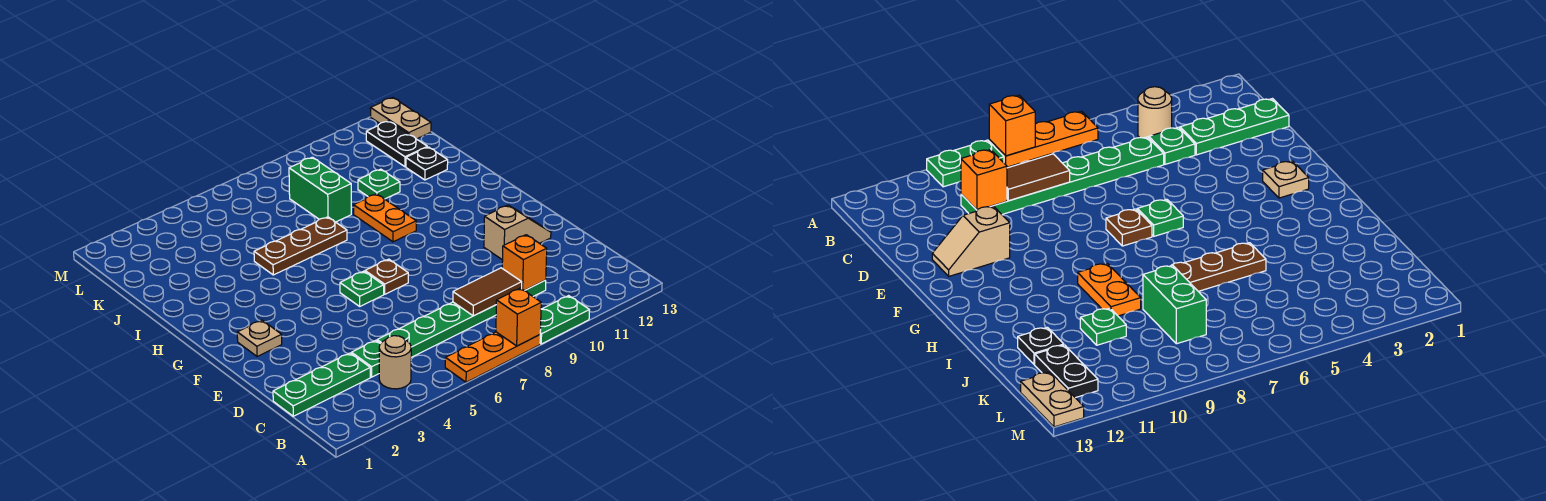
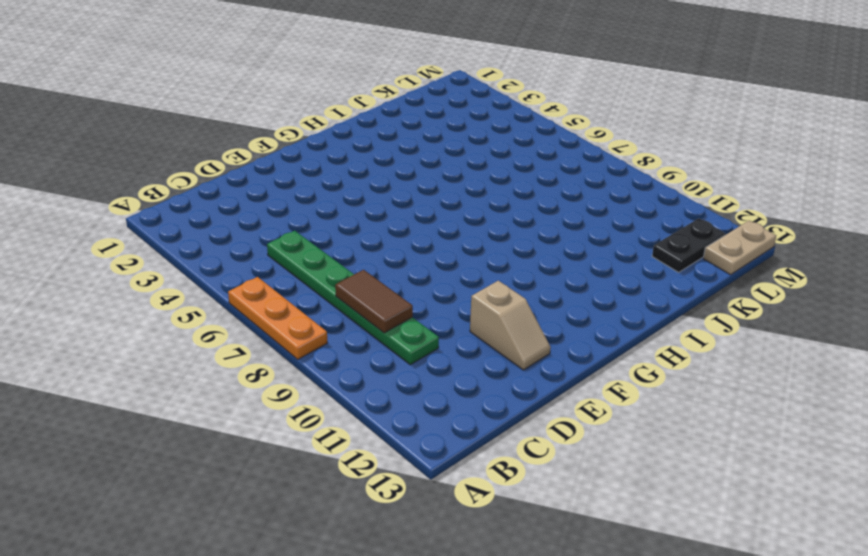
none -> green plate A9:A10 level 1
none -> tan round brick B4 level 1
none -> green plate C1:C3 level 1

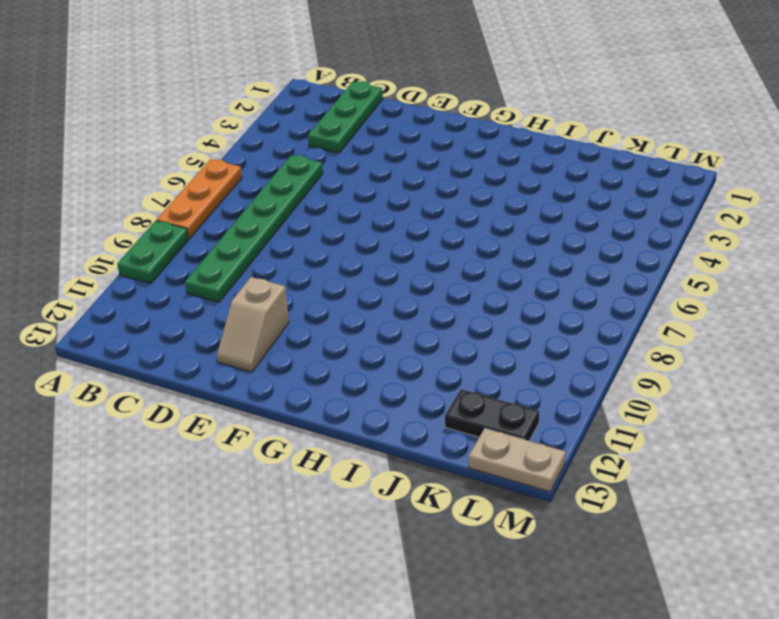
none -> tan round brick B4 level 1
none -> green plate C4 level 1
none -> tan plate F2 level 1

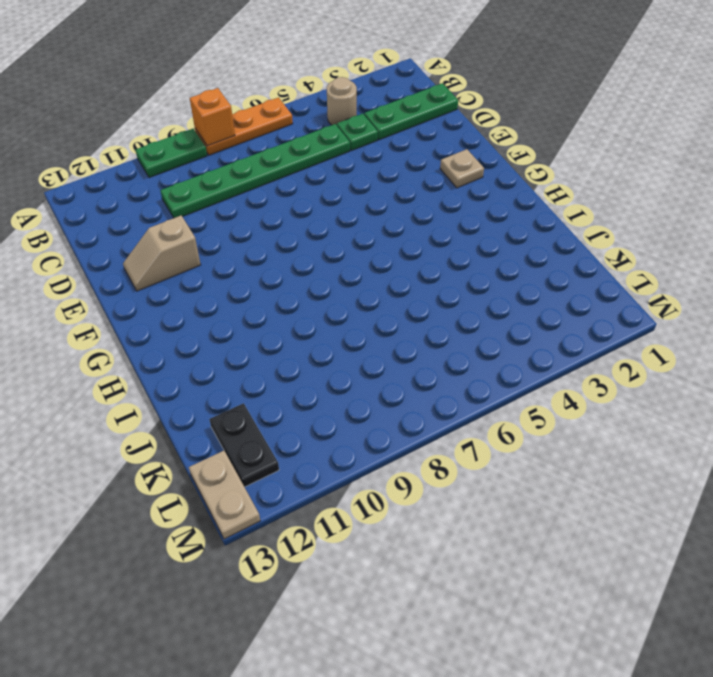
none -> green plate F6 level 1
none -> brown plate F7 level 1
none -> orange plate H9:I9 level 1

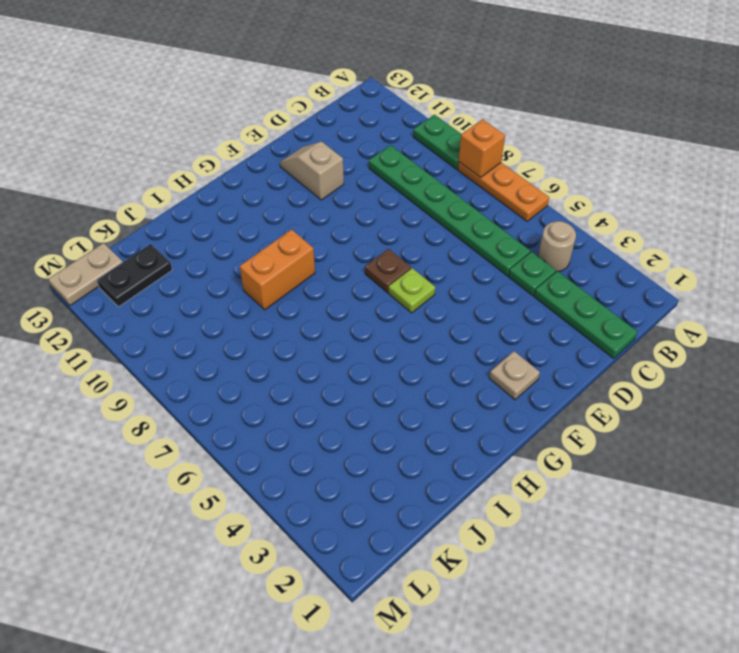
lime plate F6 level 1 -> green plate F6 level 1
orange brick H9:I9 level 1 -> orange plate H9:I9 level 1
none -> brown plate I5:I7 level 1
none -> green brick J8:K8 level 1
none -> green plate J10 level 1

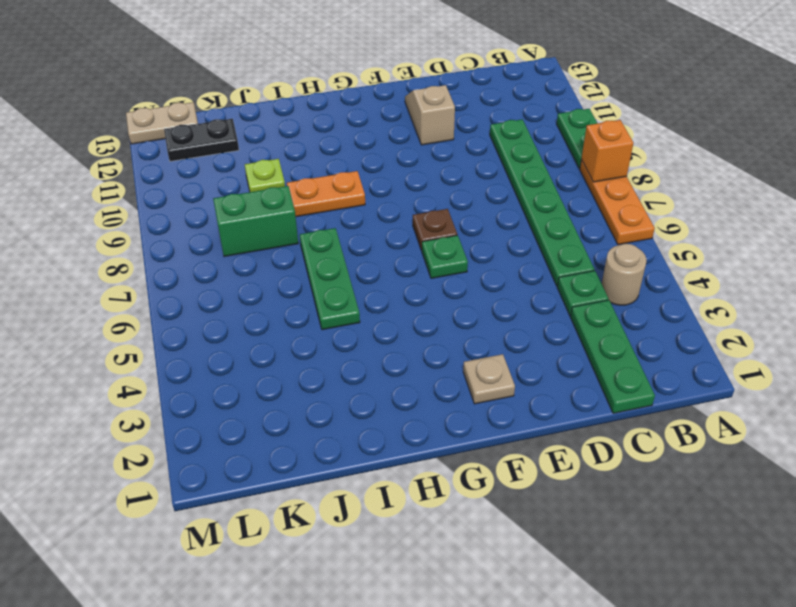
green plate I5:I7 level 1 -> brown plate I5:I7 level 1
lime plate J10 level 1 -> green plate J10 level 1
none -> black plate J12 level 1
none -> brown tile C8:C9 level 2
none -> orange brick C10 level 2

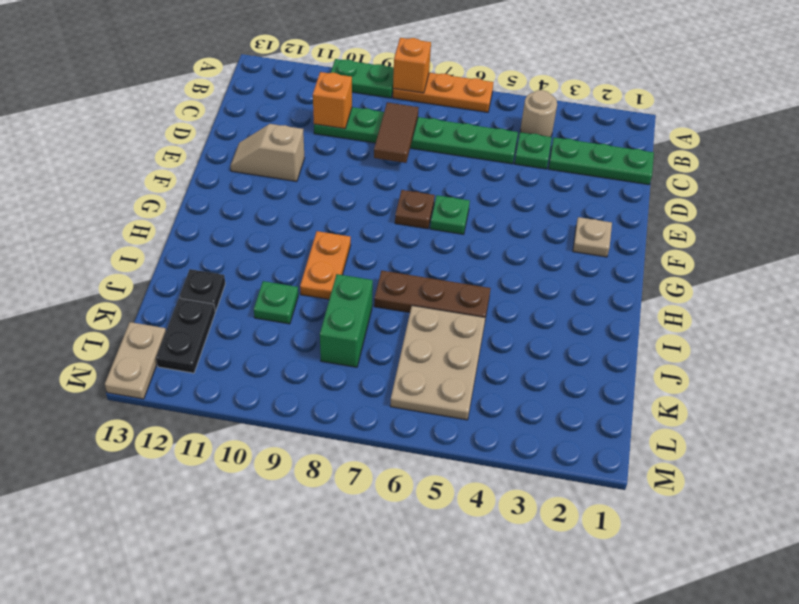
brown tile C8:D8 level 2 -> brown tile C8:C9 level 2
tan plate J5:L6 level 1 -> none

